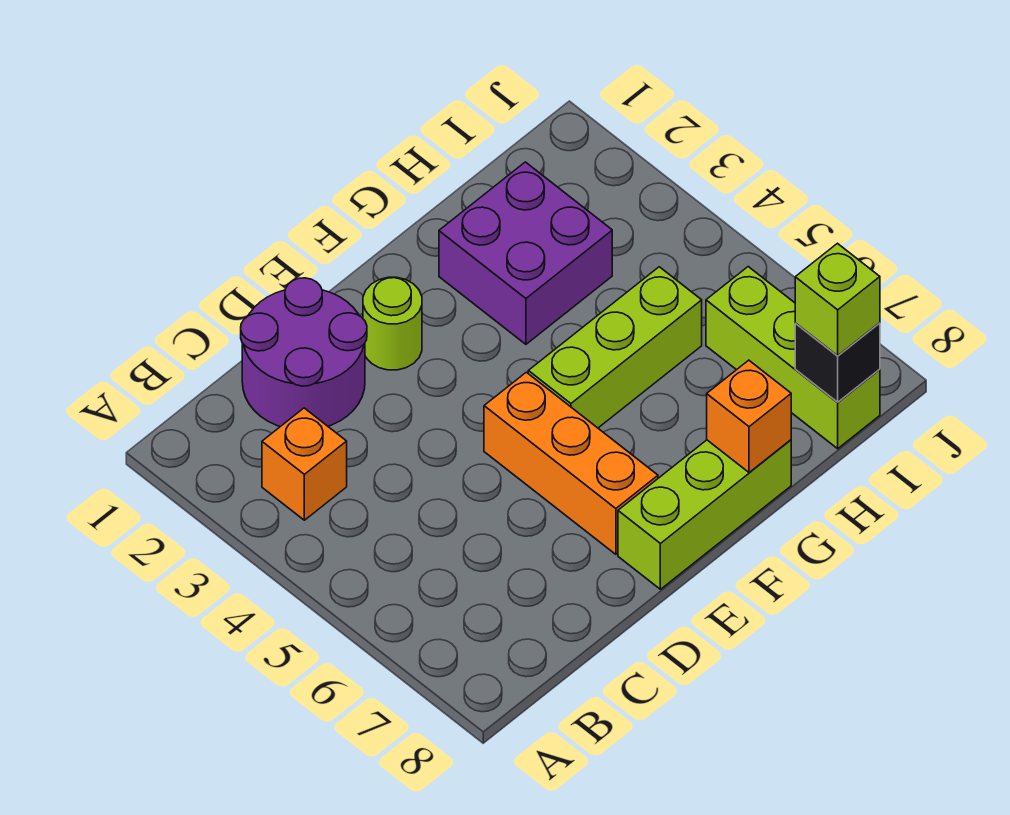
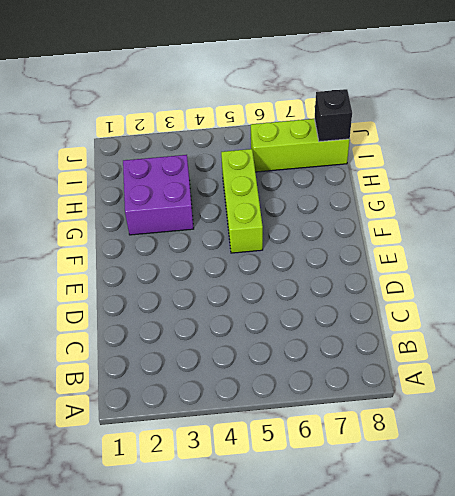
none -> orange brick B3 level 1
none -> purple round brick C1:D2 level 1

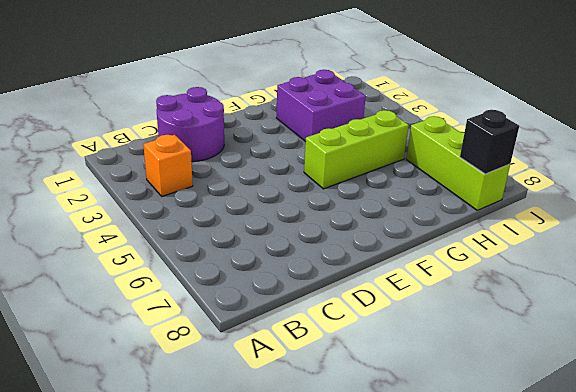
none -> lime round brick E2 level 1
none -> orange brick E5:E7 level 1

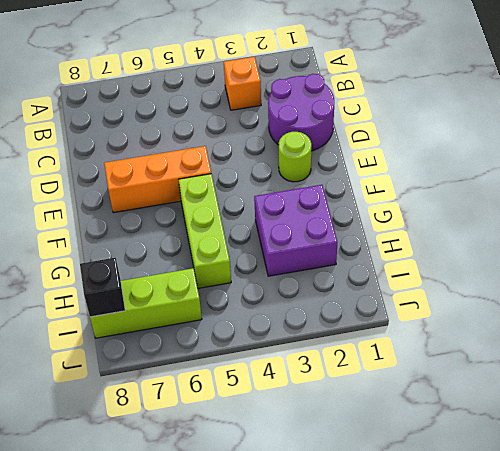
none -> lime brick E8:G8 level 1
none -> orange brick G8 level 2

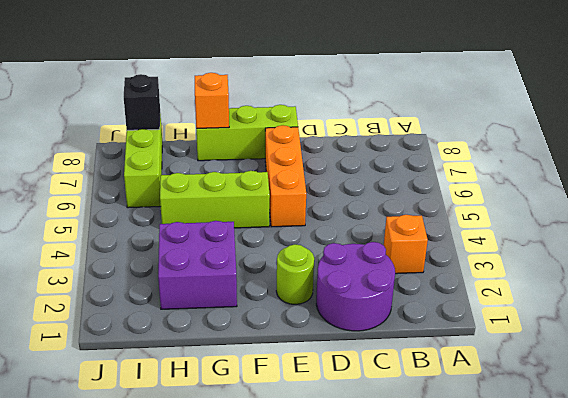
none -> lime brick I8 level 3

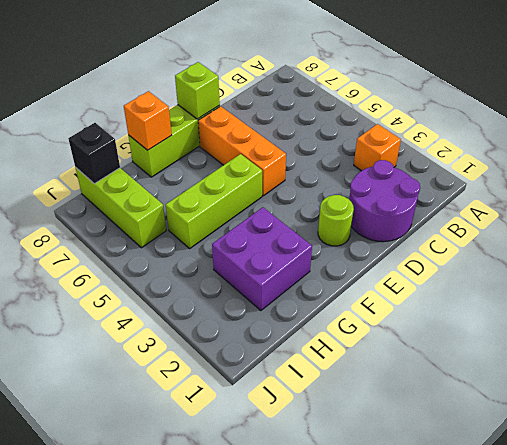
lime brick E8 level 2 -> lime brick I8 level 3

